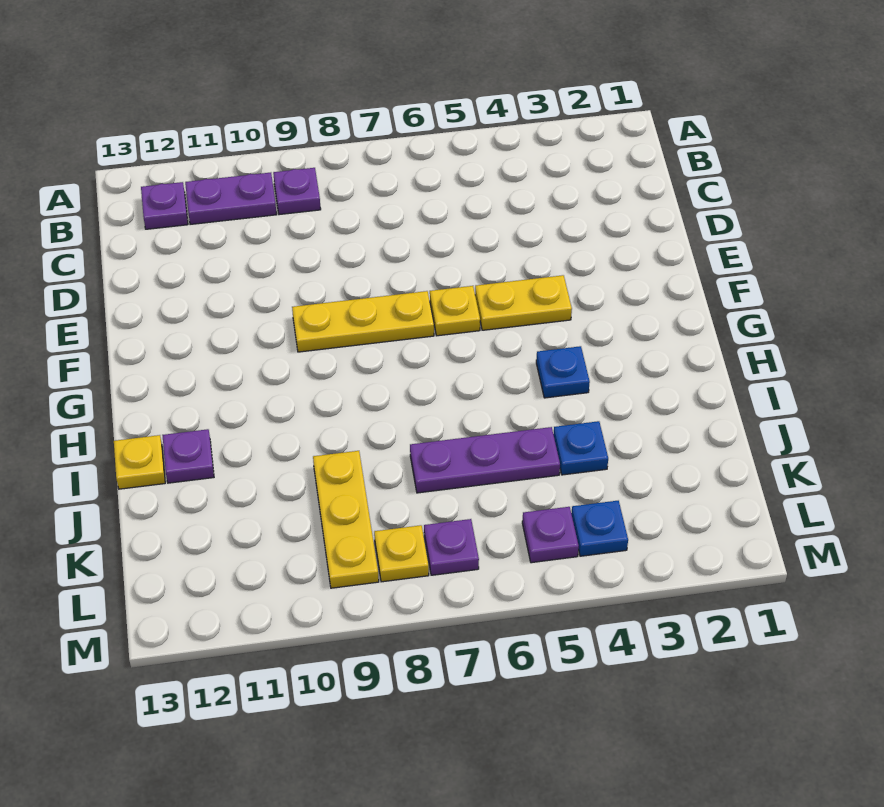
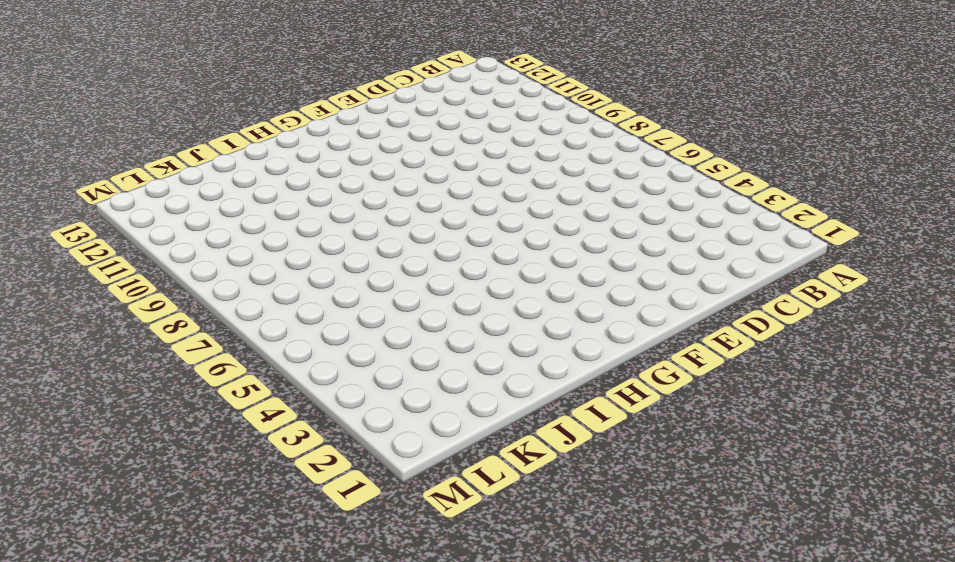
none -> purple plate B9 level 1
none -> purple plate B10:B11 level 1
none -> purple plate B12 level 1

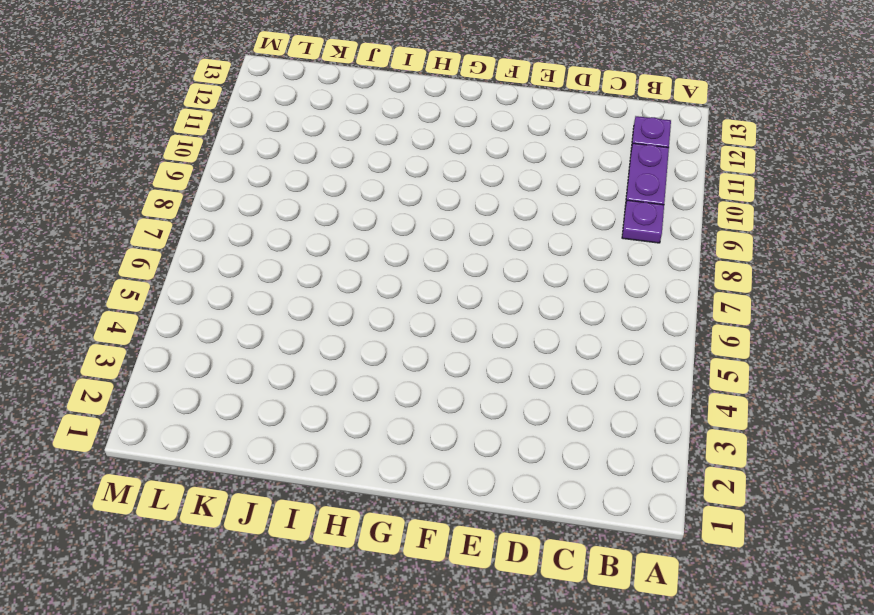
none -> yellow plate F4:F5 level 1
none -> yellow plate F6 level 1
none -> yellow plate F7:F9 level 1

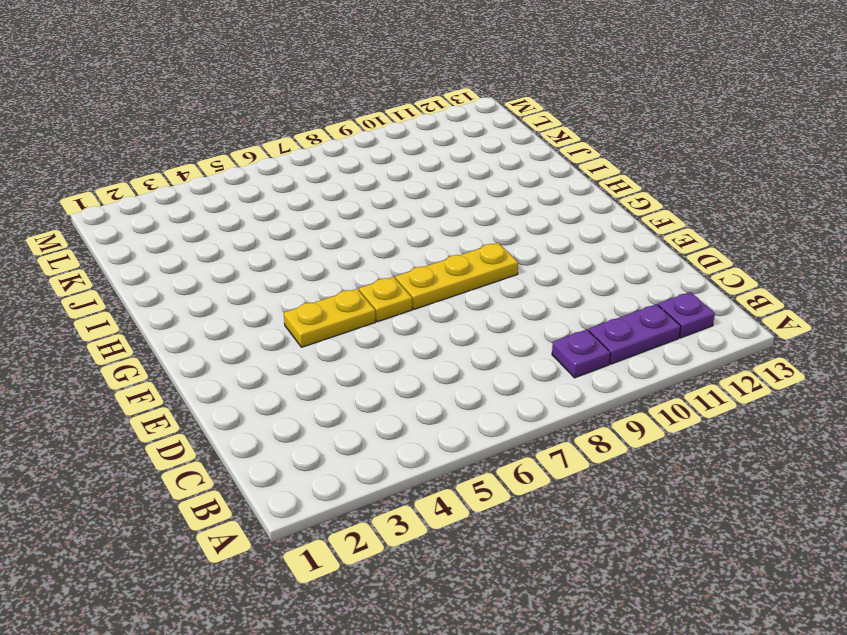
none -> blue plate H4 level 1
none -> purple plate I12 level 1
none -> yellow plate I13 level 1

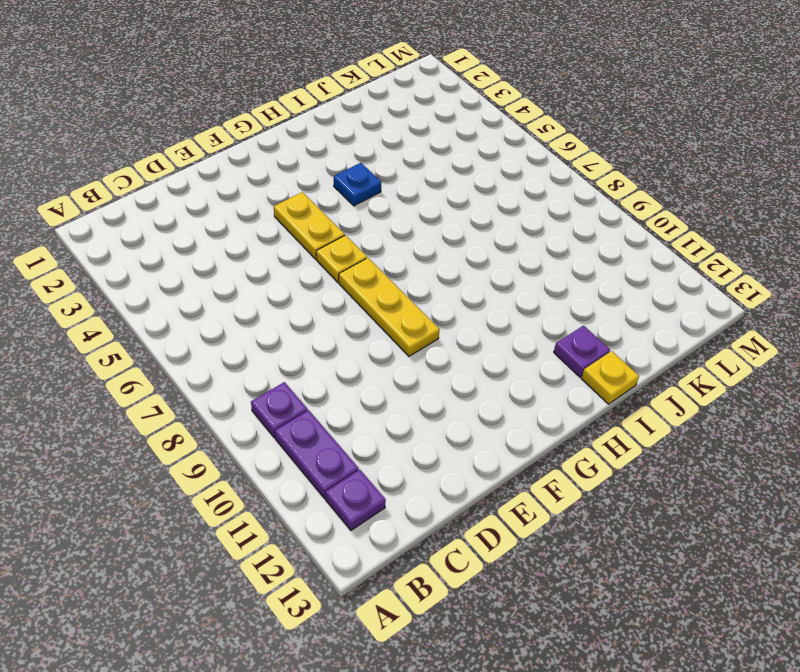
none -> blue plate J4 level 1
none -> purple plate J5:J7 level 1
none -> yellow plate J9:L9 level 1

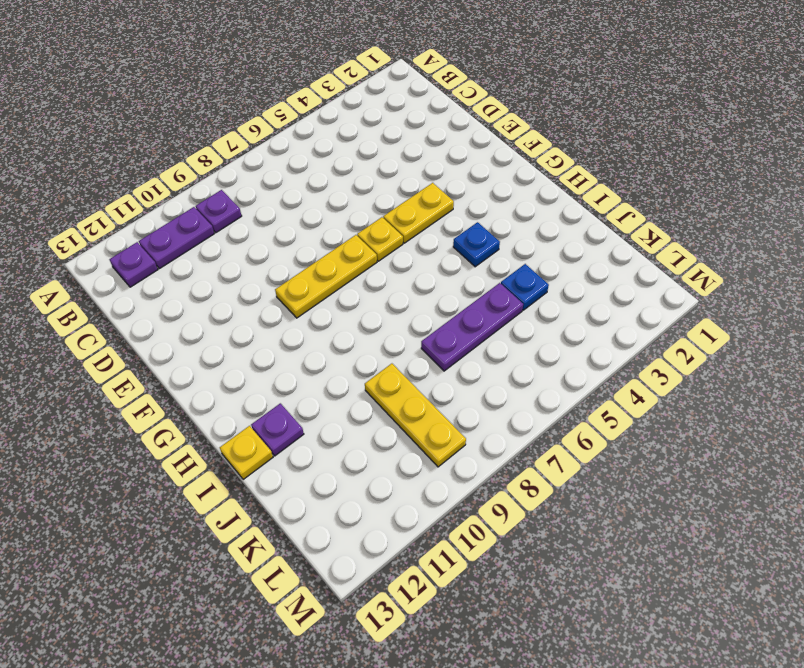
none -> blue plate L4 level 1
none -> purple plate L5 level 1
none -> purple plate L7 level 1

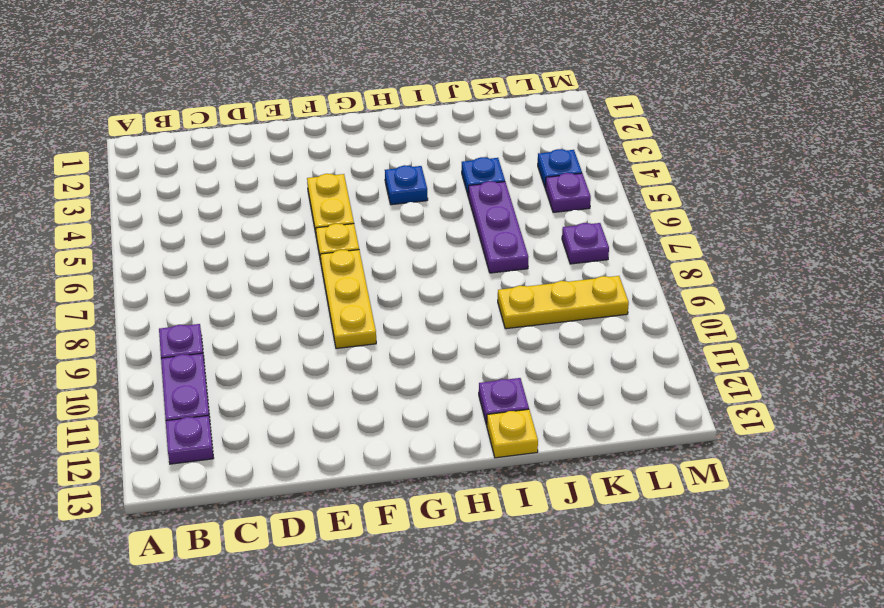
none -> yellow plate L8 level 1

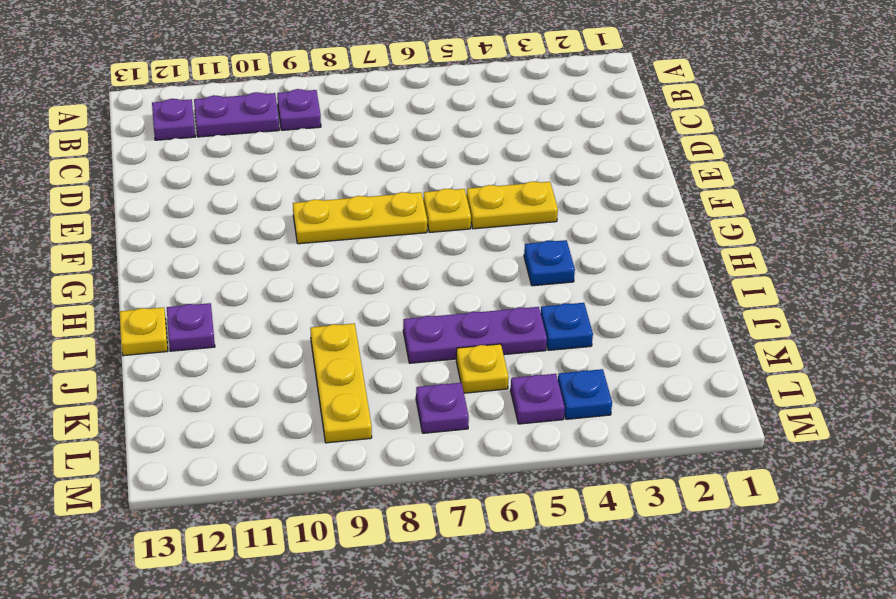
yellow plate K6 level 1 -> yellow plate L8 level 1

